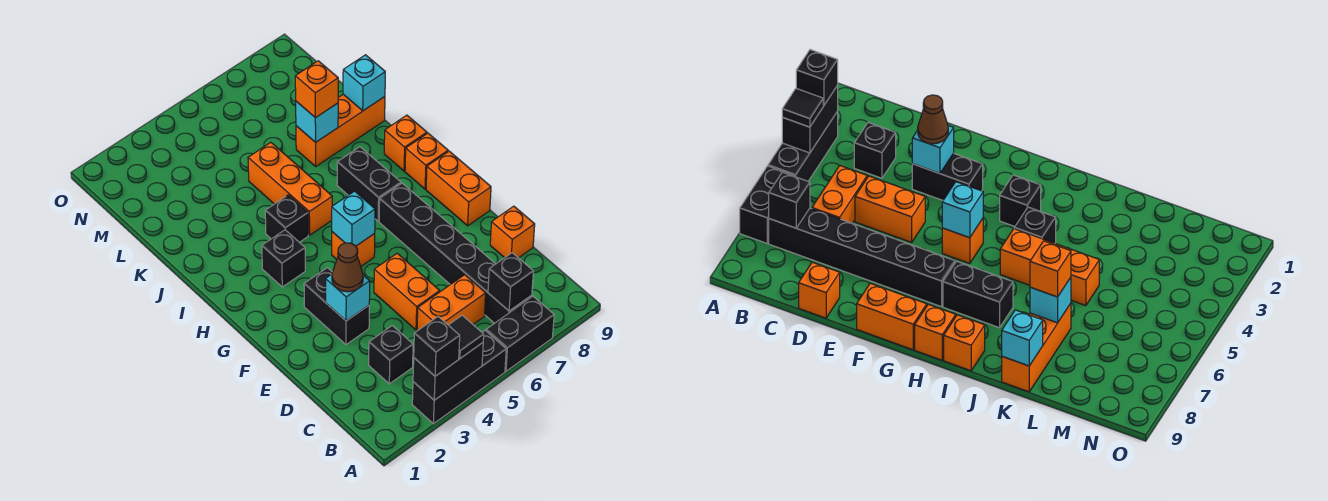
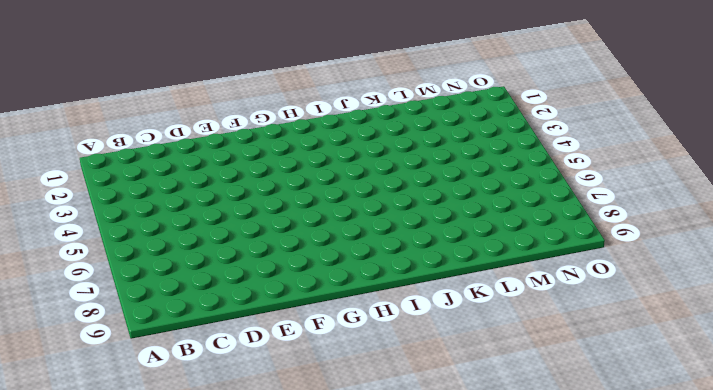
none -> black brick A3:A5 level 1
none -> black brick A6:A7 level 1
none -> black brick B7:G7 level 1

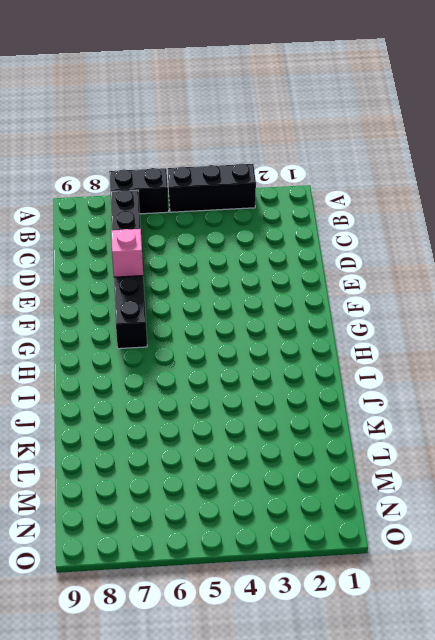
pink brick E7 level 2 -> none
none -> black brick C3 level 1
none -> orange brick C5:C6 level 1
none -> orange brick D5:E5 level 1

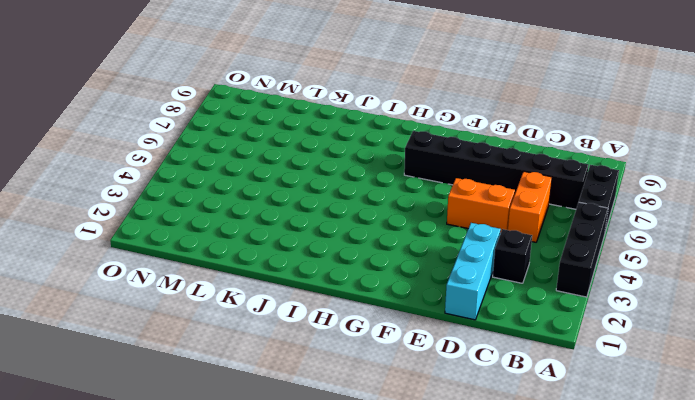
cyan brick D1:D3 level 1 -> none
none -> orange brick D9 level 1
none -> black brick E3:F3 level 1
none -> orange brick F9:G9 level 1

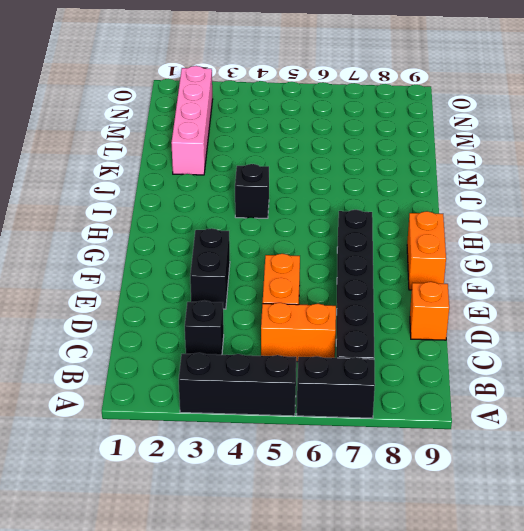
pink brick K2:N2 level 1 -> none
none -> orange brick G5 level 1
none -> black brick H3 level 1
none -> black brick H7:I7 level 1

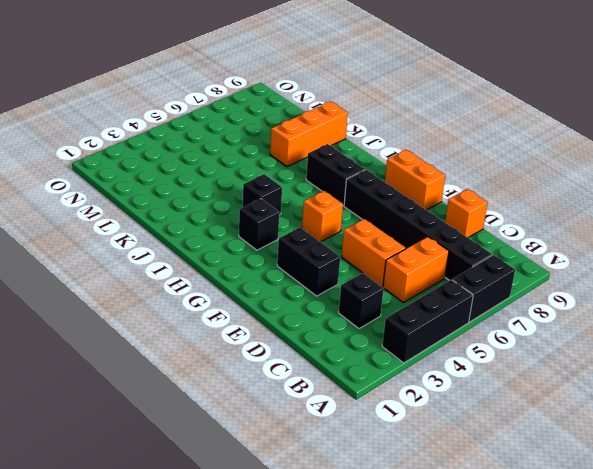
none -> orange brick H9 level 1
none -> orange brick I5:K5 level 1
none -> orange brick I9 level 1

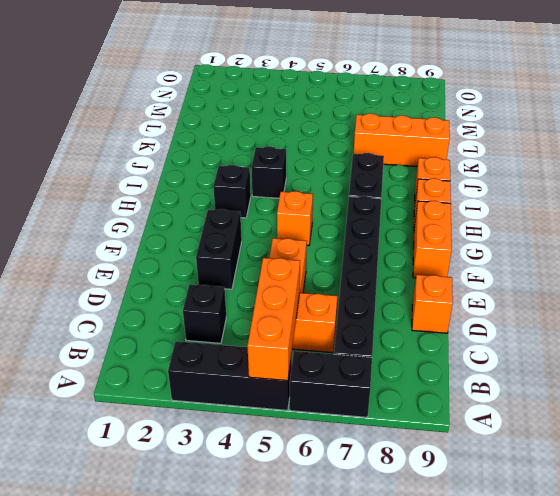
orange brick A5:C5 level 2 -> orange brick I5:K5 level 1
none -> black brick A3:A4 level 2
none -> black brick B7 level 2
none -> cyan brick E3 level 2

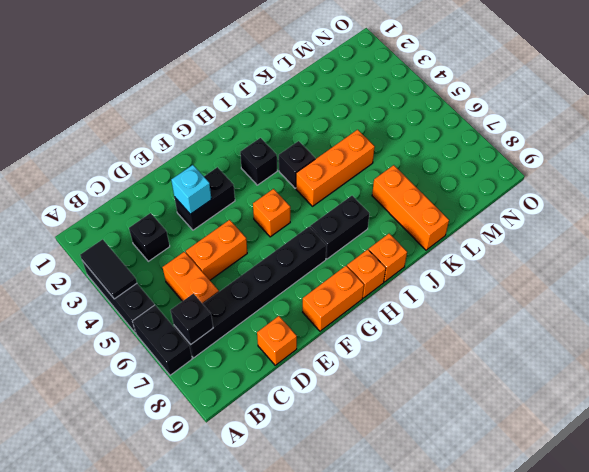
black tile A3:A4 level 2 -> black brick A3:A4 level 2
none -> cyan brick G5 level 2
none -> cyan brick K7 level 2
none -> cyan brick K9 level 2

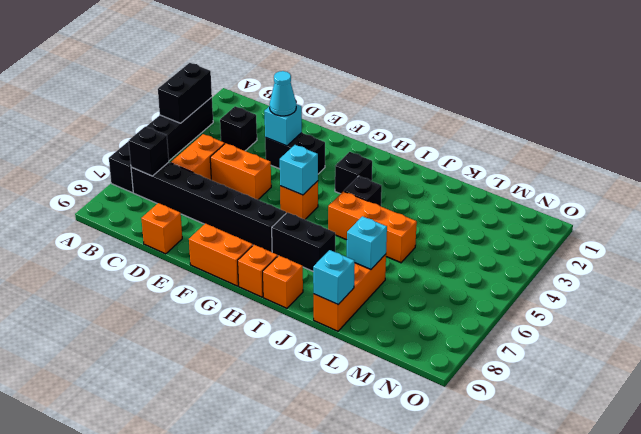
cyan cone E3 level 3 -> brown cone E3 level 3
none -> black brick A3 level 3
none -> black tile A4 level 3
none -> orange brick K7 level 3

